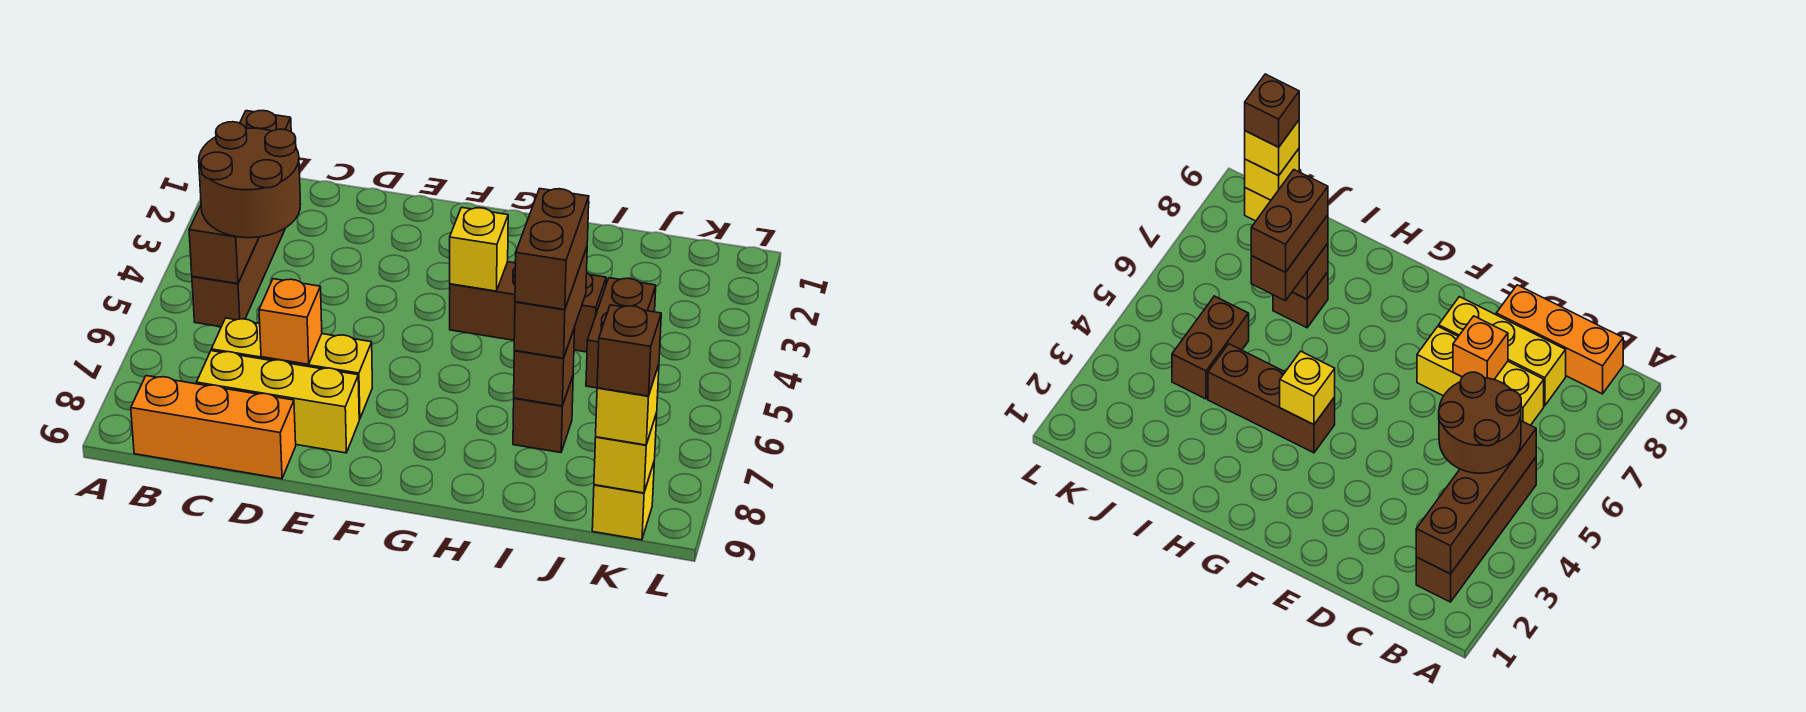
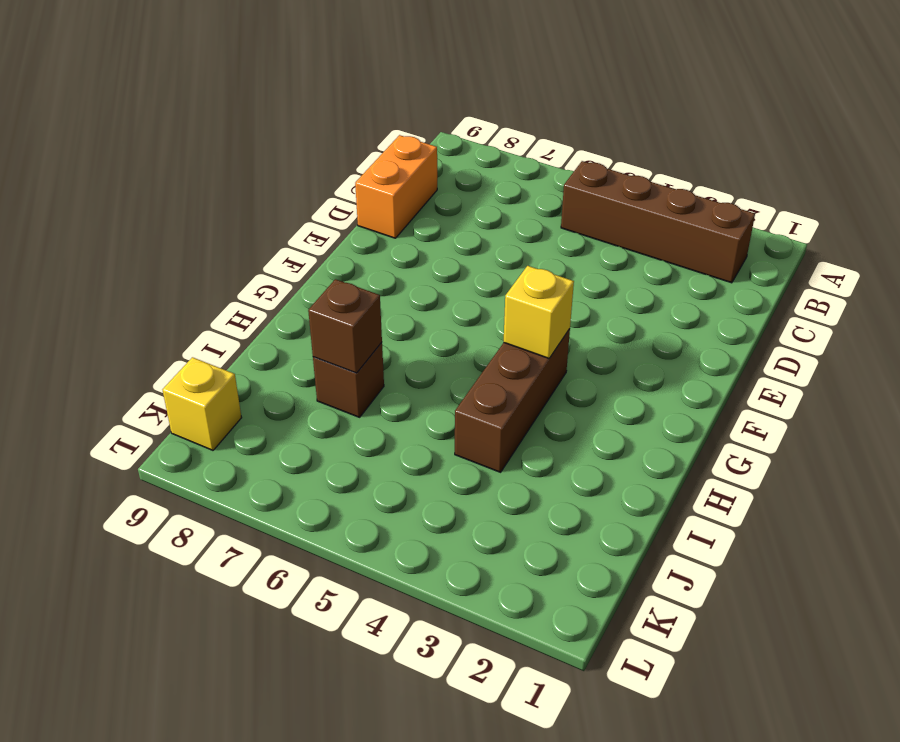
orange brick C9:D9 level 1 -> orange brick B9:D9 level 1
none -> yellow brick C7:E7 level 1
none -> yellow brick C8:E8 level 1
none -> brown brick J4:J5 level 1

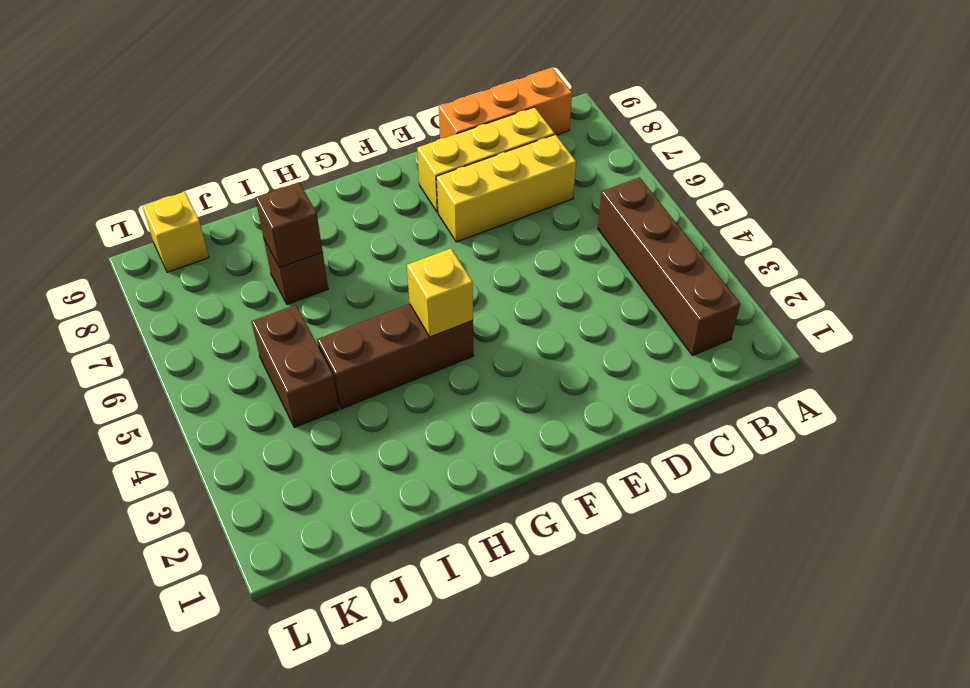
none -> brown brick B2:B5 level 2
none -> orange brick D7 level 2
none -> yellow brick K9 level 2

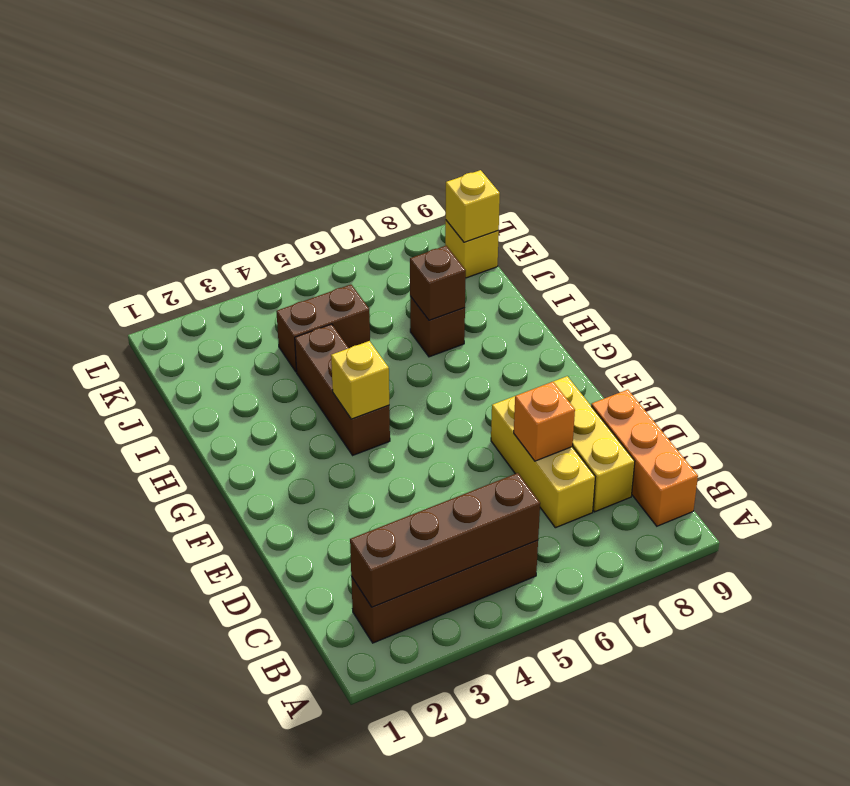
none -> brown round brick B4:C5 level 3
none -> brown brick I6:I7 level 3
none -> yellow brick K9 level 3

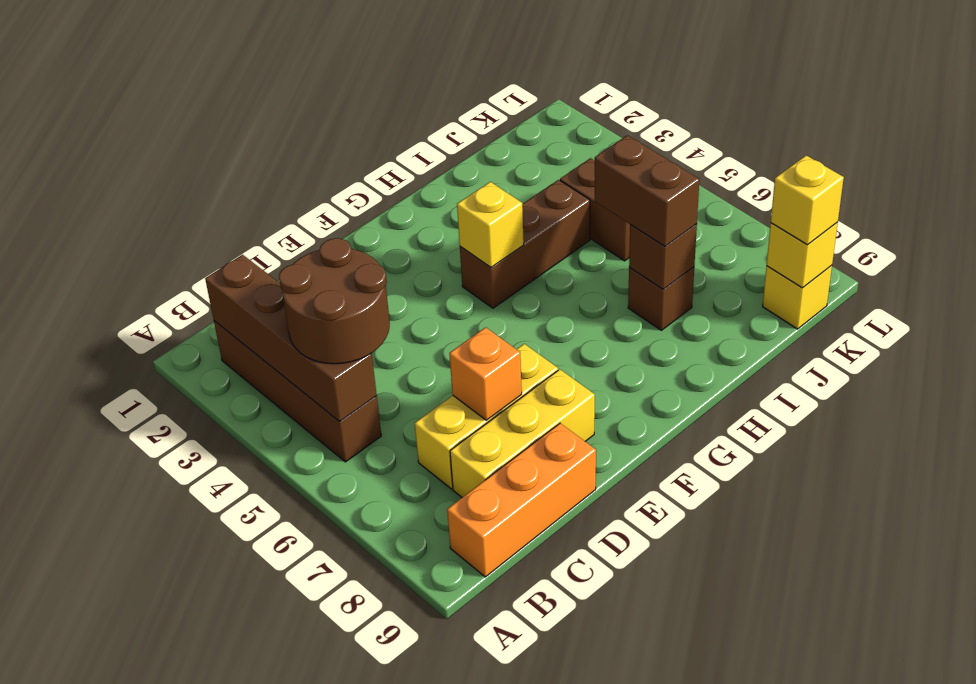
none -> brown brick I6:I7 level 4
none -> brown brick K9 level 4

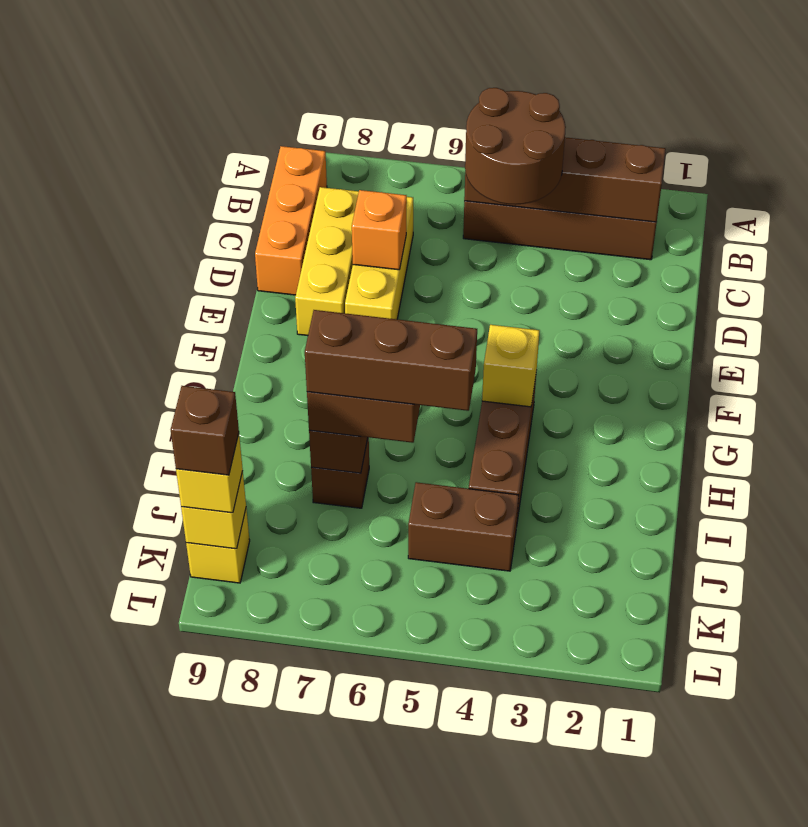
brown brick I5:I7 level 4 -> brown brick I6:I7 level 4

